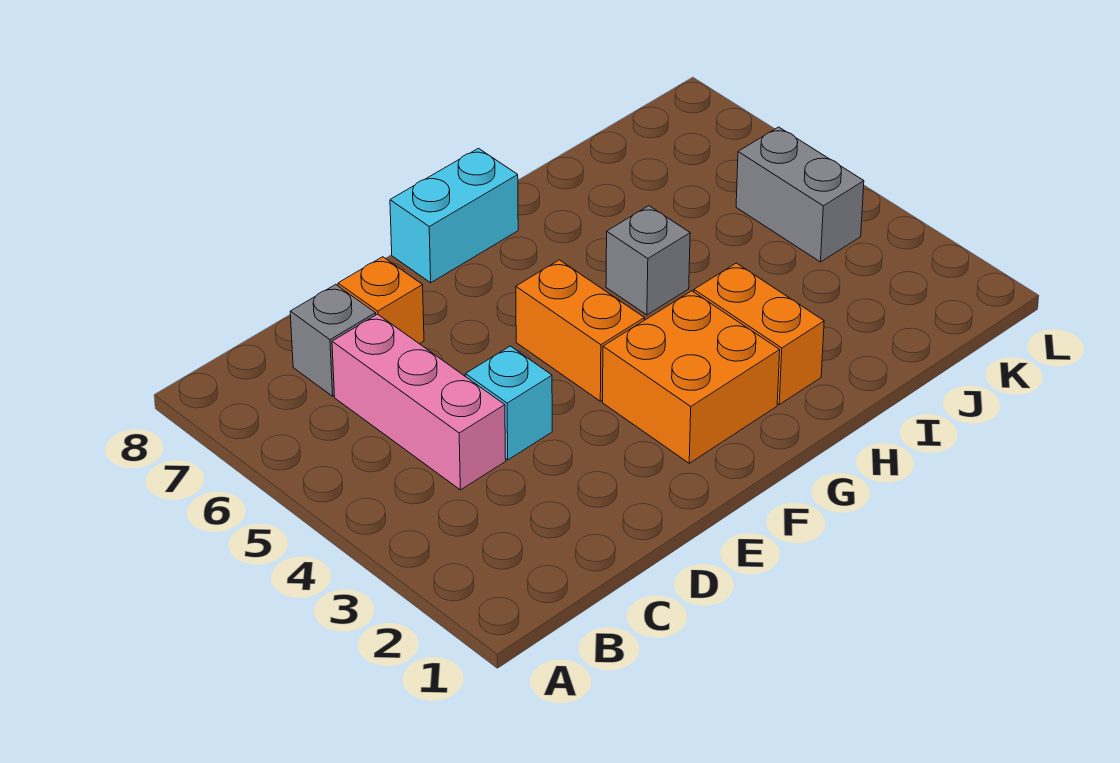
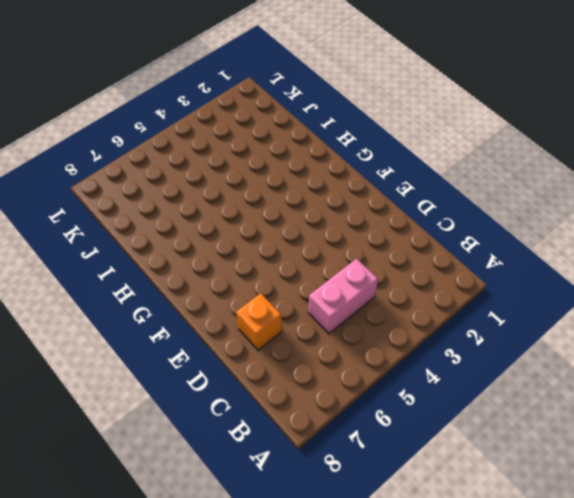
pink brick C4:C5 level 1 -> pink brick C4:C6 level 1
none -> grey brick C7 level 1
none -> cyan brick D4 level 1

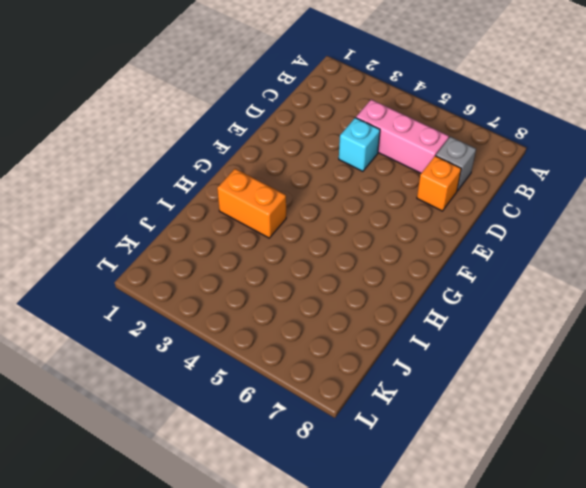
none -> orange brick F2:G3 level 1
none -> orange brick F4:F5 level 1

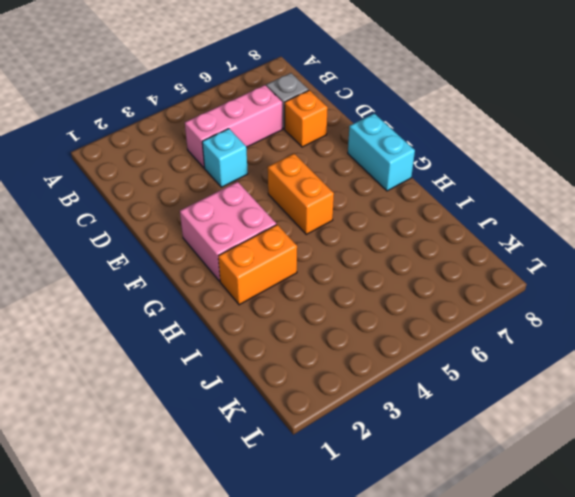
pink brick F2:G3 level 1 -> orange brick F2:G3 level 1
orange brick F5:G5 level 1 -> orange brick F4:F5 level 1
none -> grey brick H5 level 1
none -> grey brick K4:K5 level 1

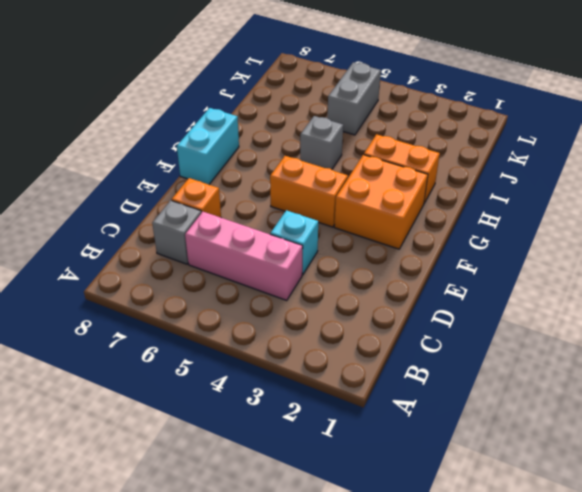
grey brick J5:K5 level 1 -> grey brick K4:K5 level 1

